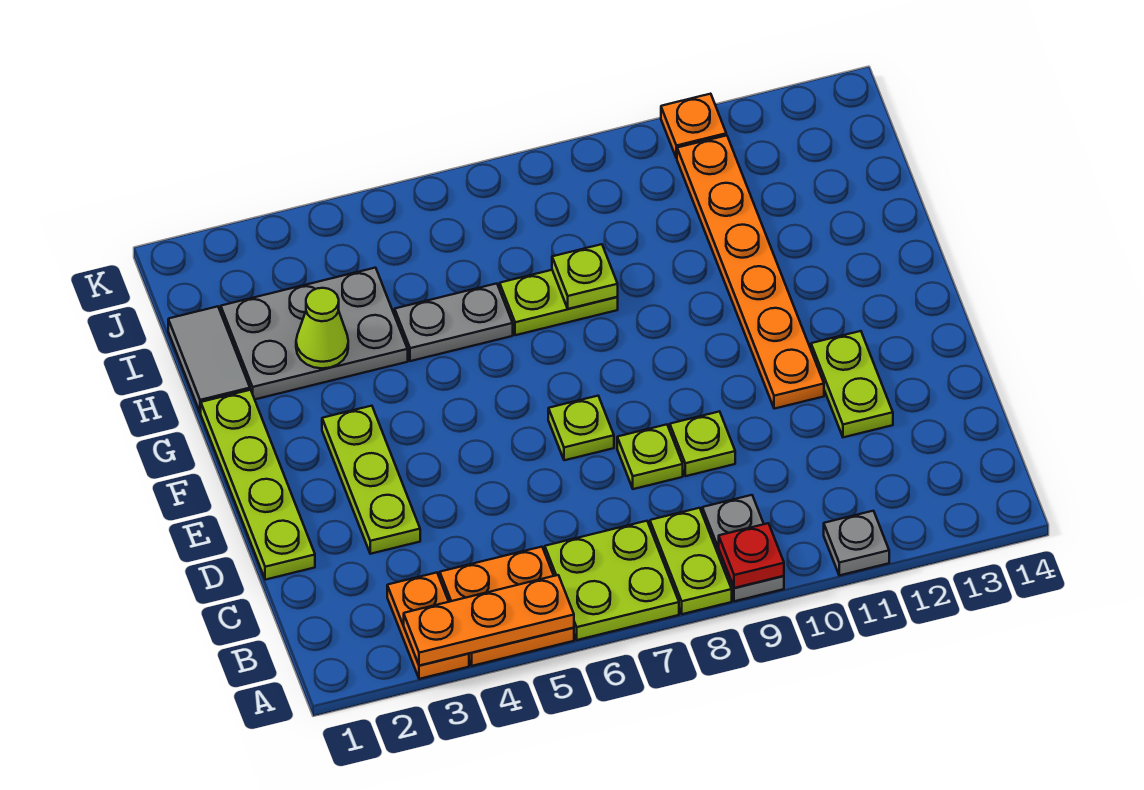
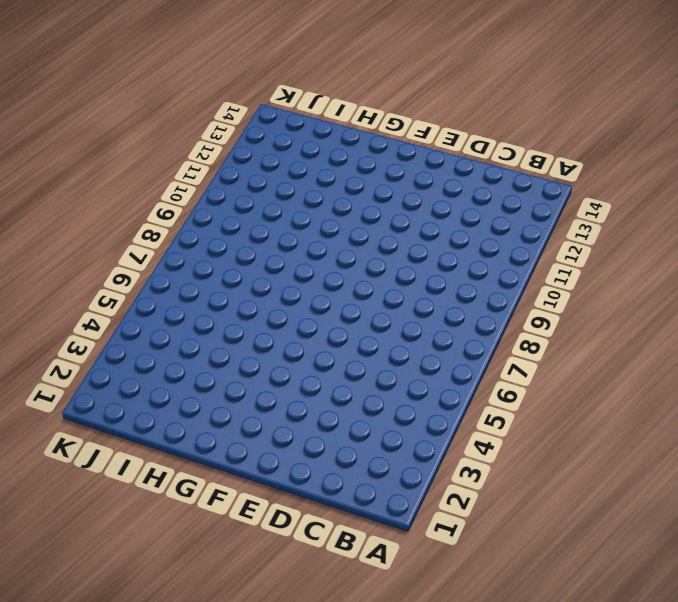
none -> orange plate A3:B3 level 1
none -> orange plate A4:B5 level 1
none -> lime plate A6:B7 level 1

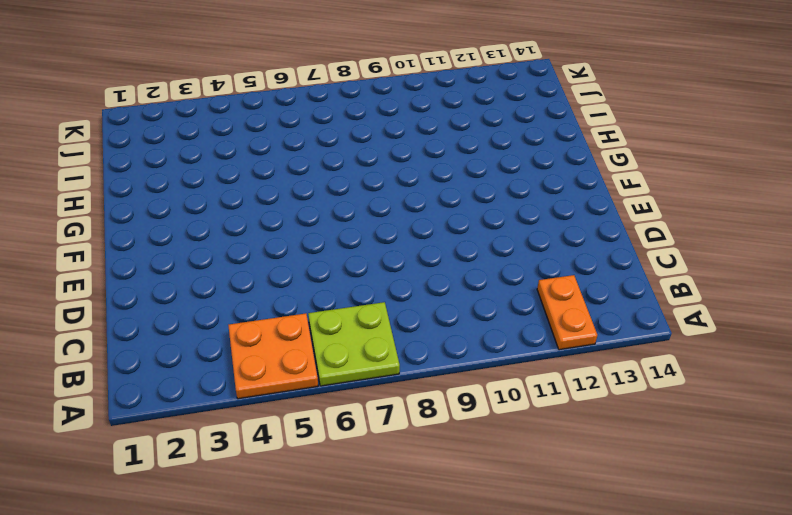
orange plate A12:B12 level 1 -> orange plate A3:B3 level 1
none -> lime plate A8:B8 level 1
none -> grey plate A9:B9 level 1
none -> grey plate A11 level 1

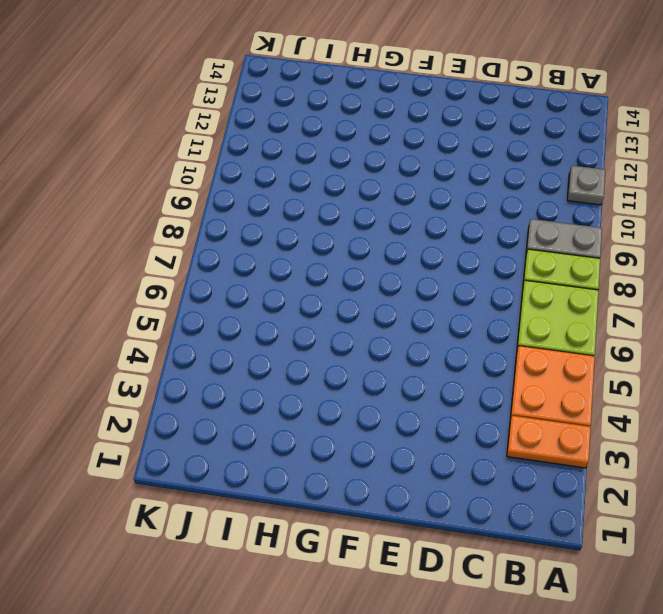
none -> lime plate D1:G1 level 1
none -> lime plate D3:F3 level 1
none -> lime plate D8 level 1

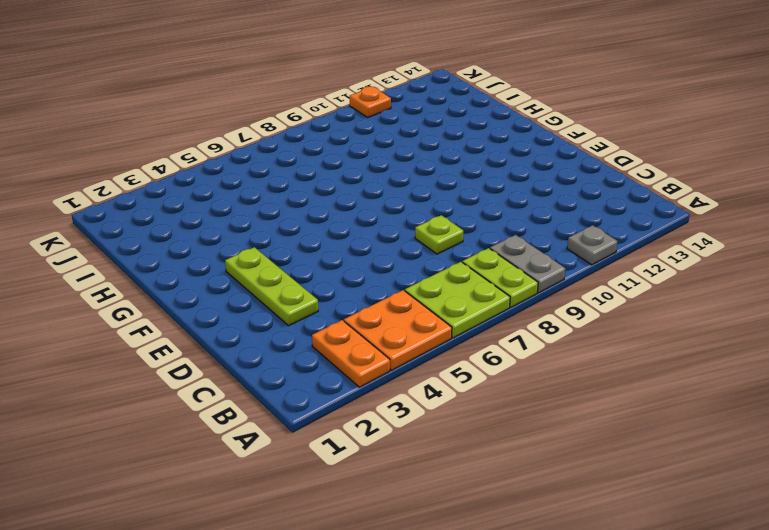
none -> lime plate D1:G1 level 1
none -> lime plate D9 level 1
none -> lime plate D12:E12 level 1

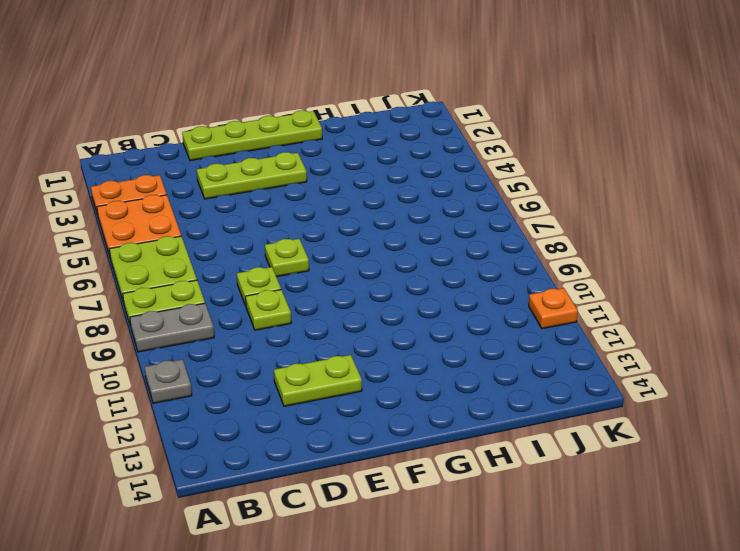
none -> orange plate E11:J11 level 1
none -> grey tile H1:I1 level 1
none -> grey plate H2:I4 level 1

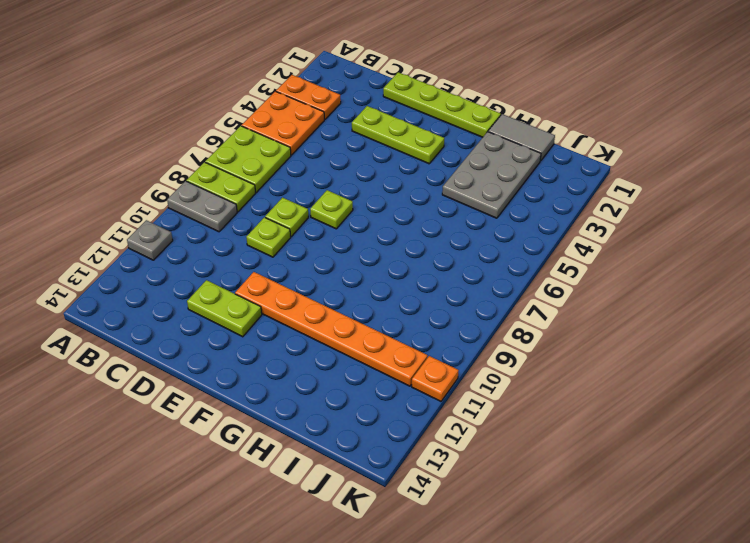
none -> grey plate H5:H6 level 1
none -> lime plate H7:H8 level 1
none -> orange plate A3:A5 level 2

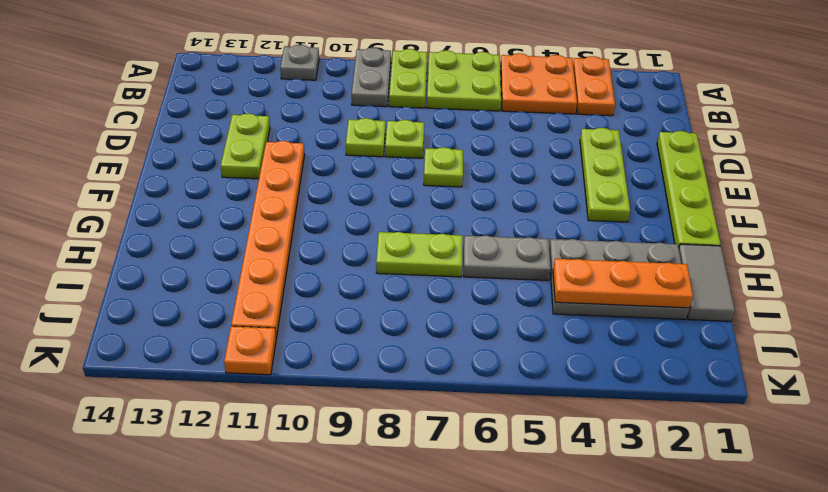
orange plate I2:I4 level 2 -> orange plate A3:A5 level 2
none -> red plate A9 level 2
none -> lime cone H3 level 2
none -> lime plate H8 level 2

